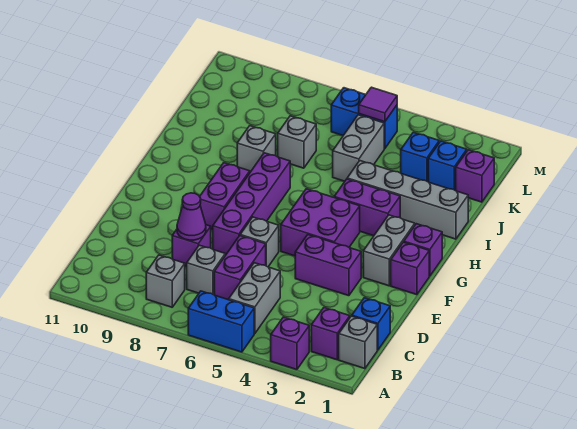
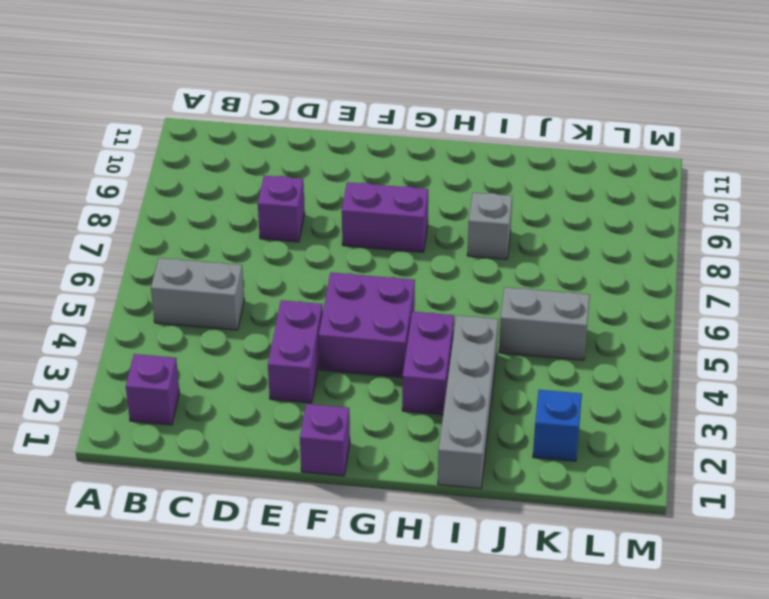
none -> purple brick A3 level 1
none -> blue brick A5:A6 level 1
none -> grey brick B1 level 1

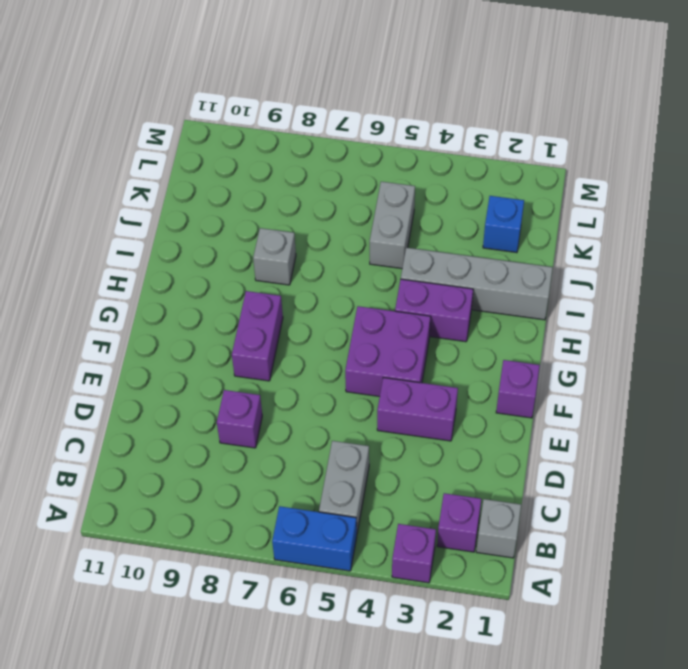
none -> grey brick B8 level 1
none -> blue brick C1 level 1
none -> purple brick C6:D6 level 1

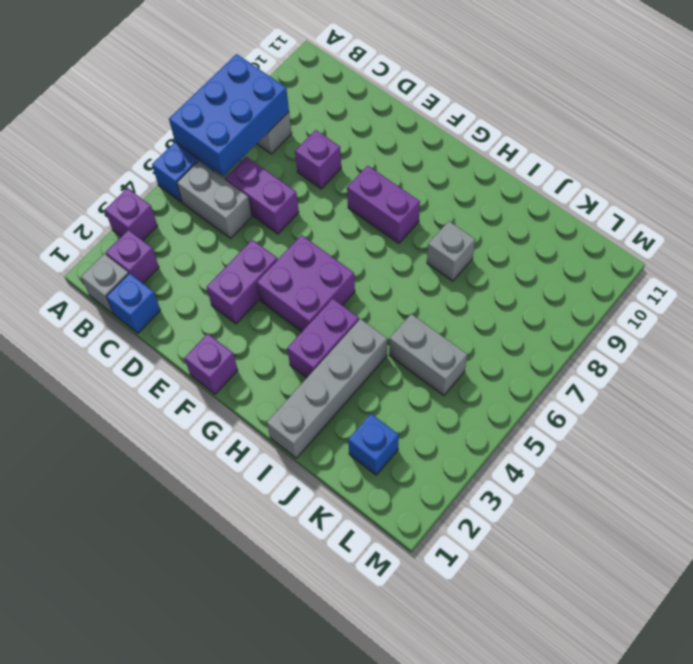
blue brick A6:B8 level 2 -> none
none -> grey brick C7 level 1
none -> grey brick E6 level 1
none -> purple brick E7:H7 level 1

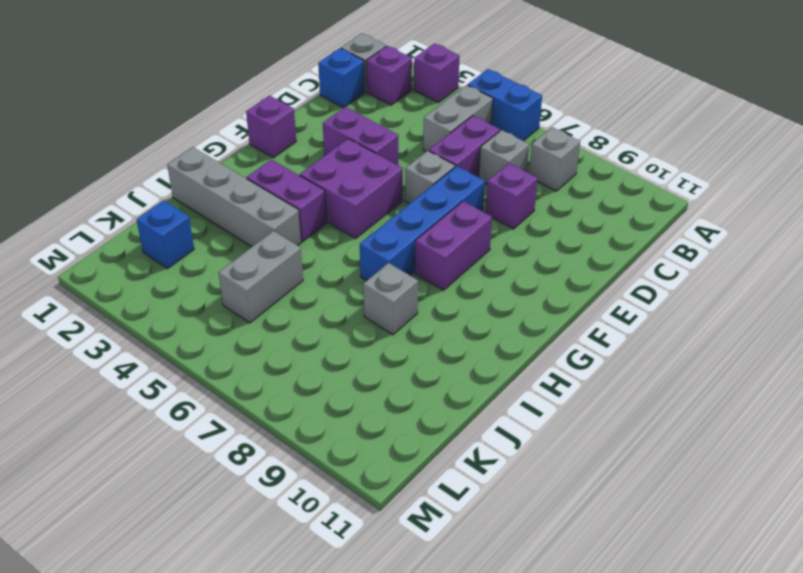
blue brick E7:H7 level 1 -> purple brick E7:H7 level 1
none -> grey brick F2:G2 level 1
none -> purple brick G1 level 1
none -> grey brick J7 level 1

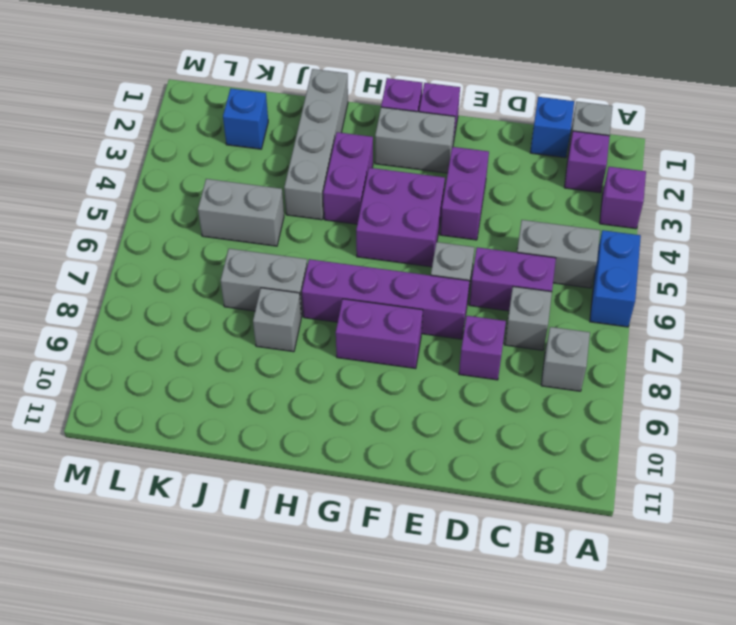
grey brick I7:J7 level 1 -> grey brick J7 level 1
none -> purple brick K1 level 1
none -> blue brick K3 level 1
none -> blue brick L5:L6 level 1

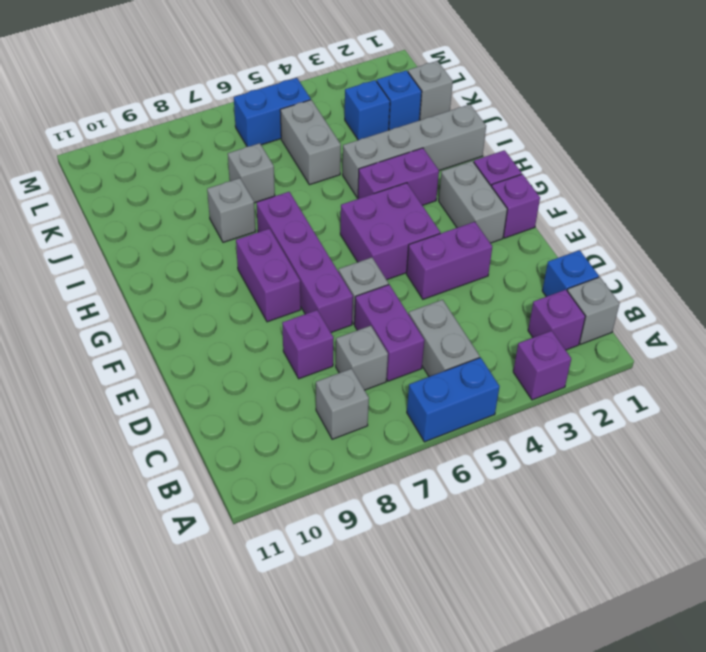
grey brick K1 level 1 -> purple brick K1 level 1
none -> purple cone D8 level 2
none -> purple tile L5 level 2

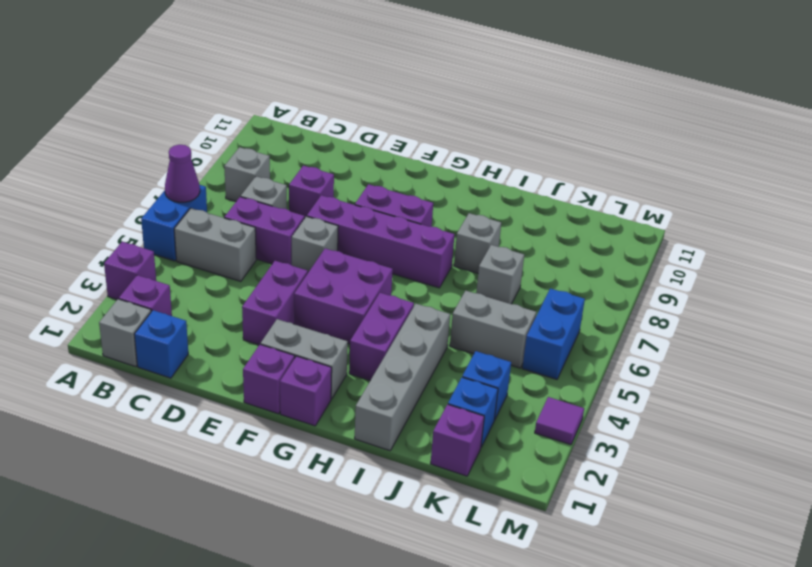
purple cone A6 level 2 -> purple cone D8 level 2
purple tile M3 level 1 -> purple tile L5 level 2

